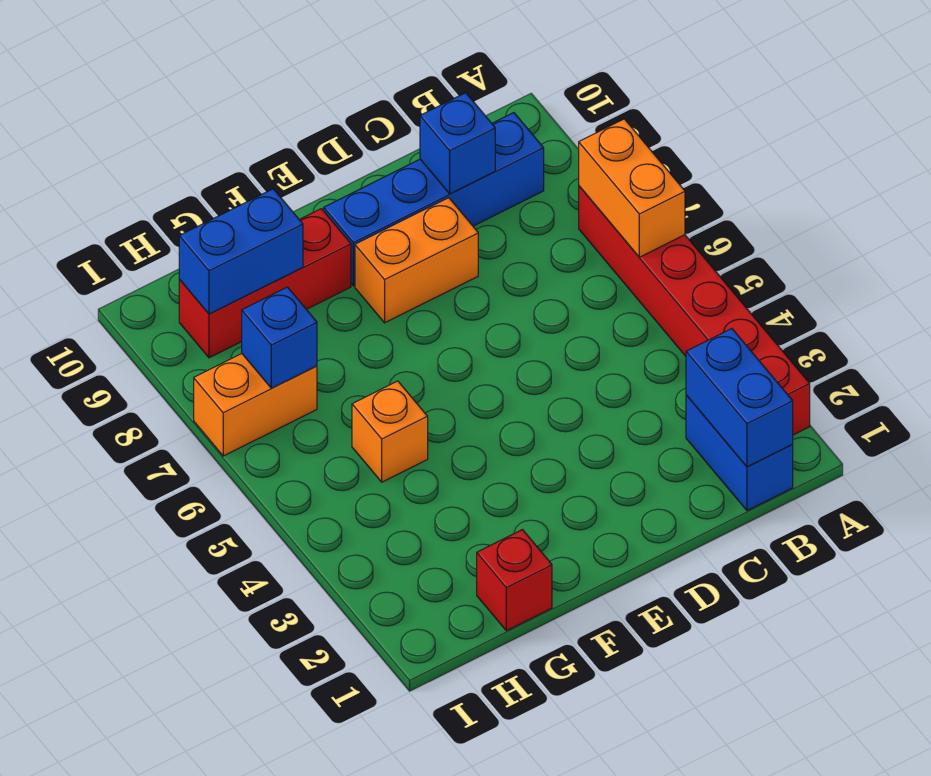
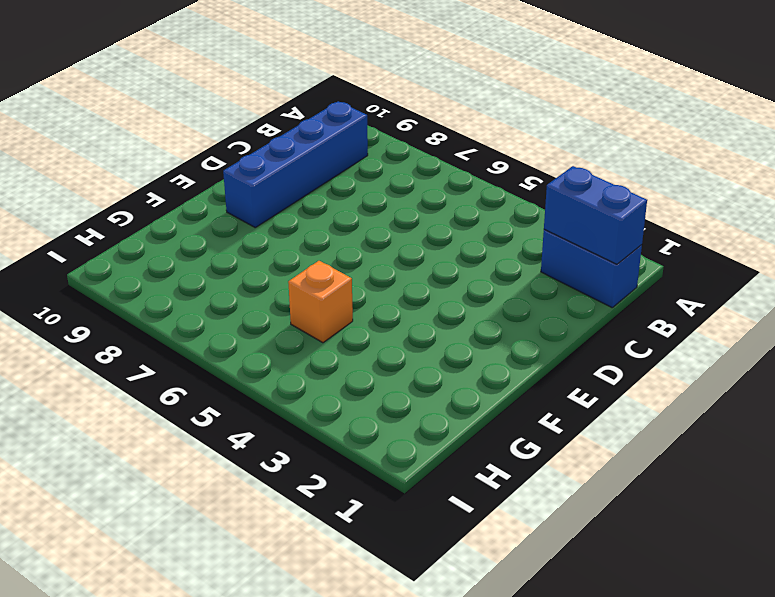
none -> red brick A2:A7 level 1
none -> orange brick D8:E8 level 1
none -> red brick F9:H9 level 1

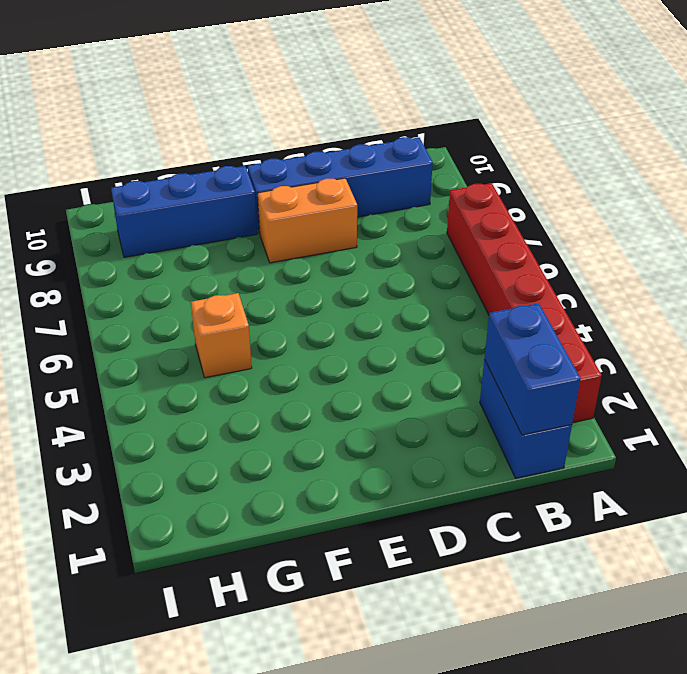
blue brick F9:H9 level 1 -> red brick F9:H9 level 1
none -> red brick G1 level 1
none -> orange brick H7:I7 level 1
none -> orange brick A6:A7 level 2

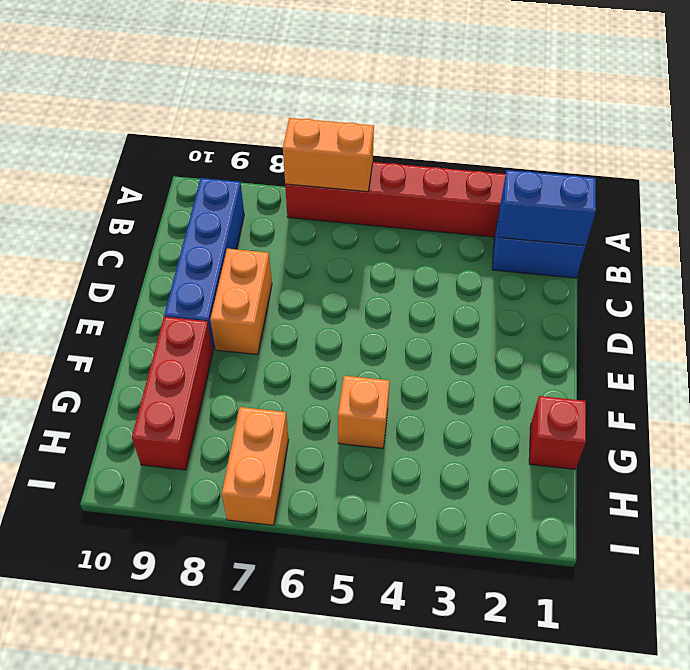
none -> blue brick C9 level 2
none -> blue brick G9:H9 level 2
none -> blue brick H7 level 2

